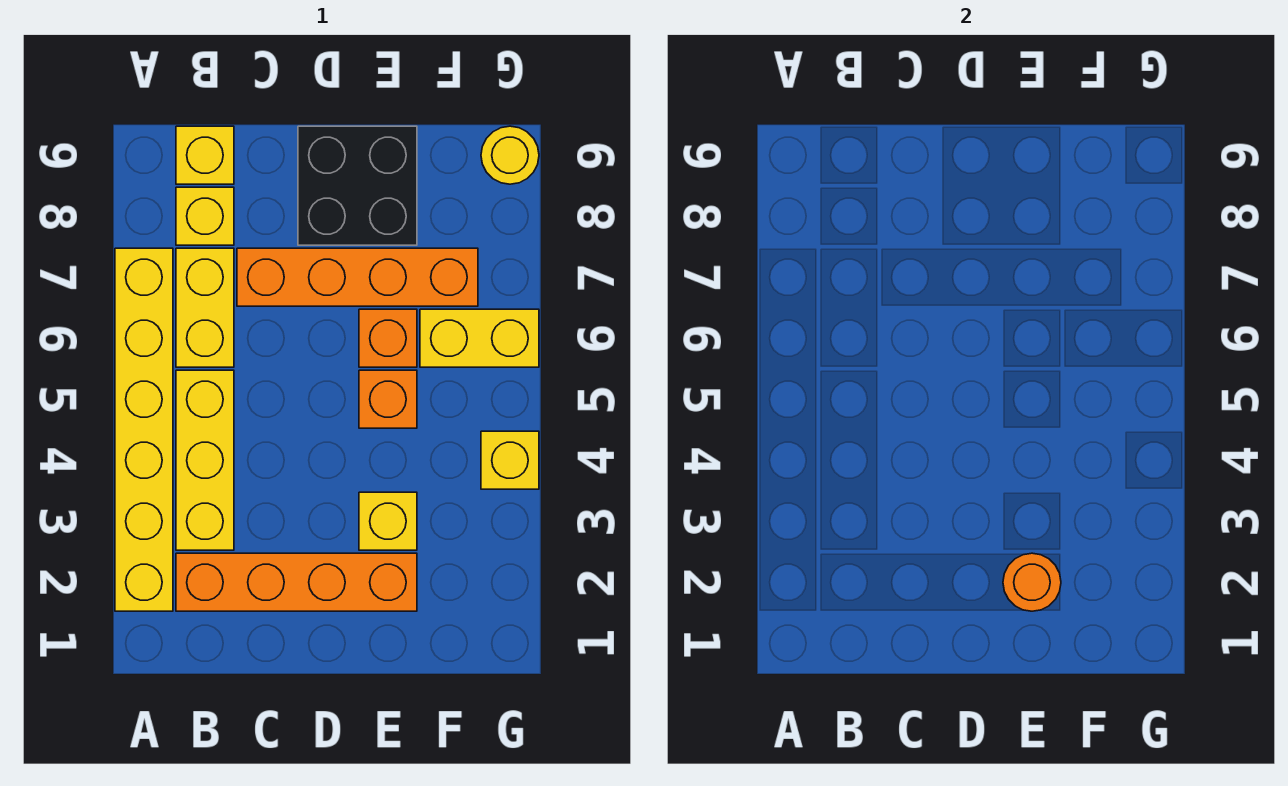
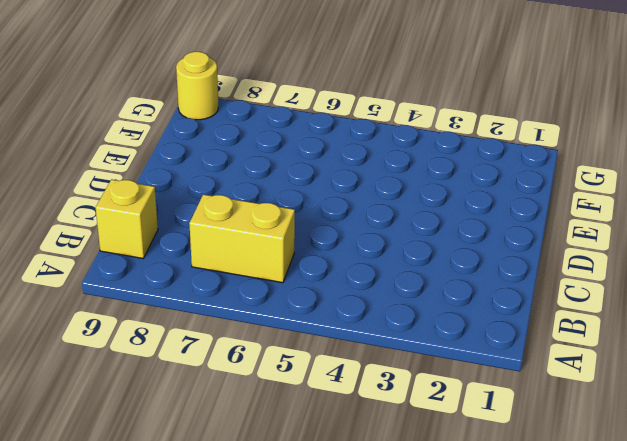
none -> yellow brick A2:A7 level 1
none -> orange brick B2:E2 level 1
none -> yellow brick B3:B5 level 1

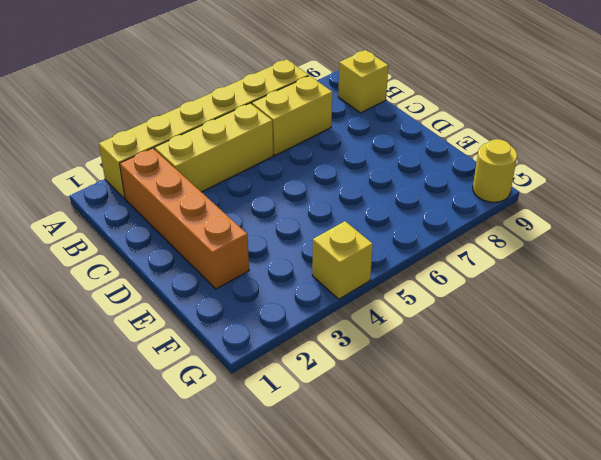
none -> yellow brick B8 level 1
none -> orange brick C7:F7 level 1
none -> black brick D8:E9 level 1

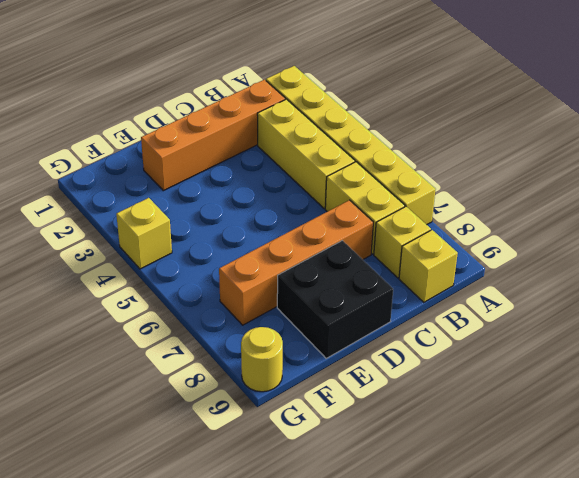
none -> yellow brick E3 level 1
none -> orange brick E5 level 1
none -> orange brick E6 level 1

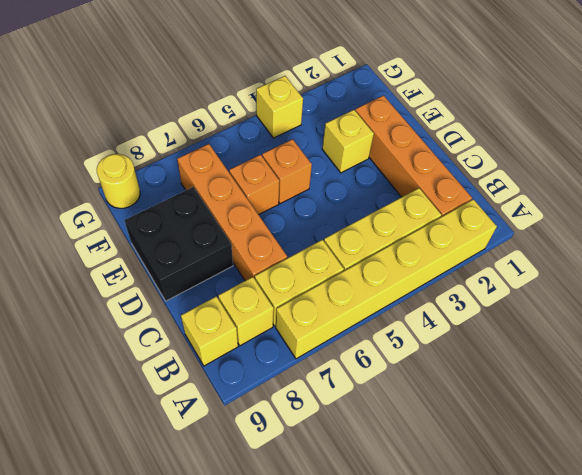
none -> yellow brick F6:G6 level 1
none -> orange round brick E2 level 2

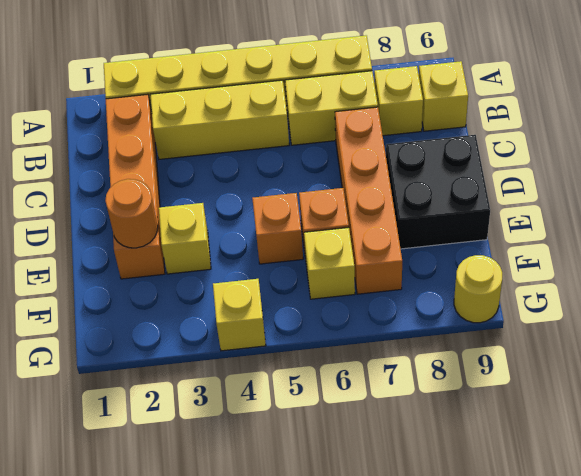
yellow brick F6 level 1 -> yellow brick F6:G6 level 1

